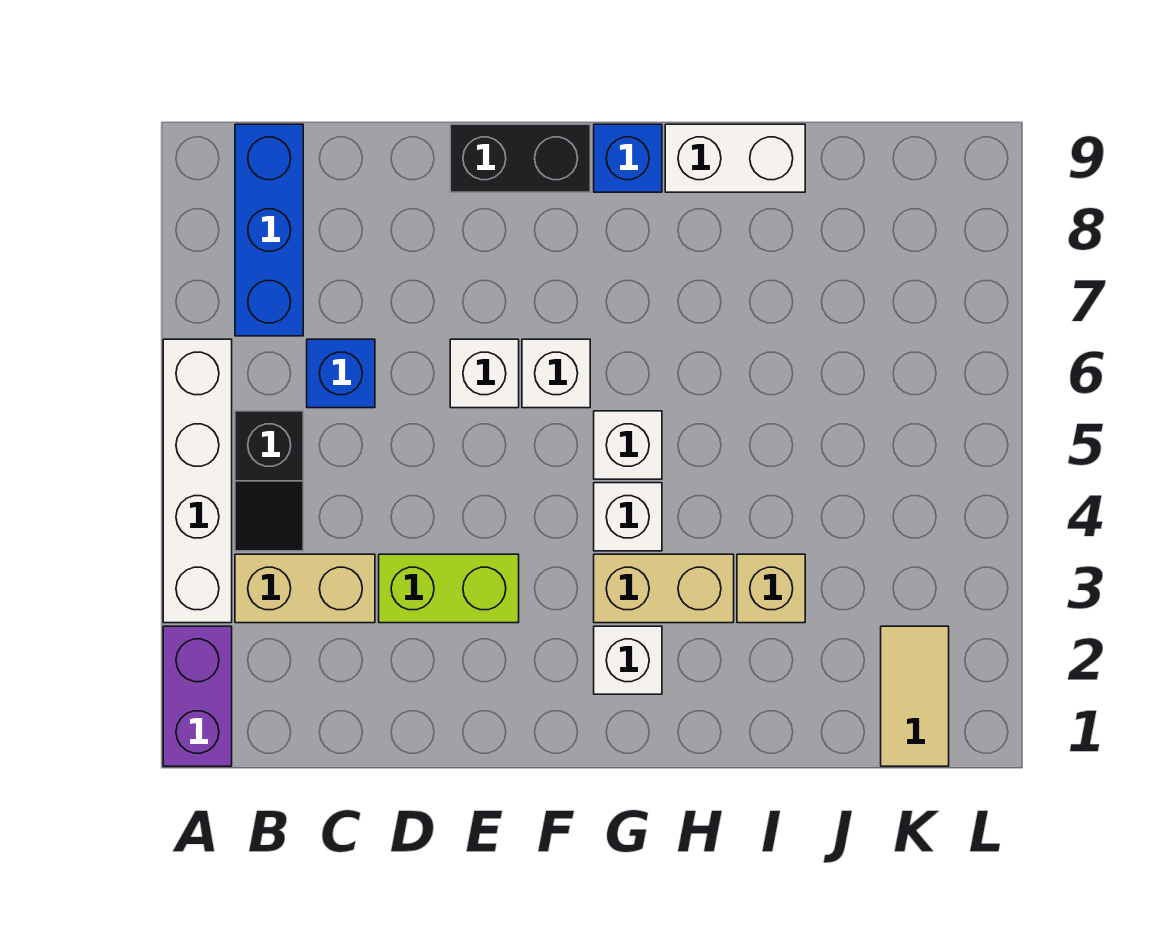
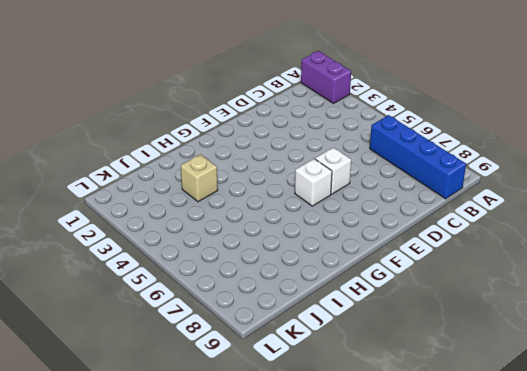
blue brick B6:B9 level 1 -> blue brick B7:B9 level 1
none -> white brick A3:A6 level 1
none -> tan brick B3:C3 level 1
none -> black slope B4:B5 level 1 top 5

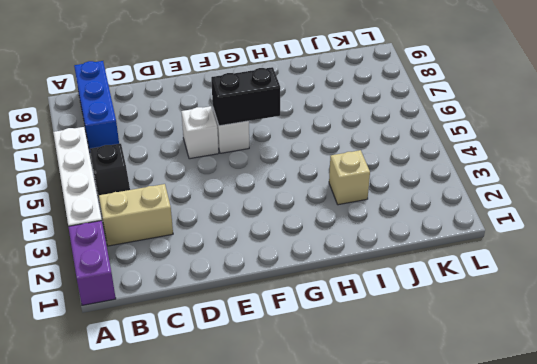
black brick F6:G6 level 2 -> black brick E9:F9 level 1
none -> blue brick C6 level 1
none -> lime brick D3:E3 level 1
none -> white brick G2 level 1

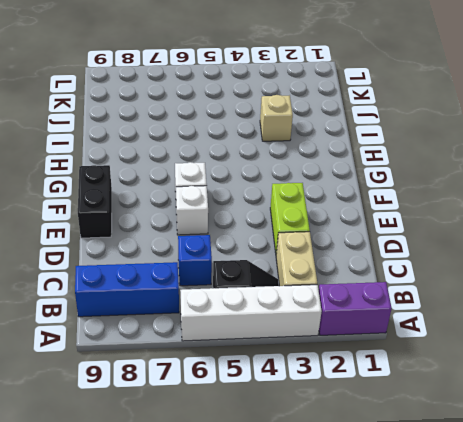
none -> white brick G2 level 1
none -> tan brick G3:H3 level 1
none -> white brick G4 level 1

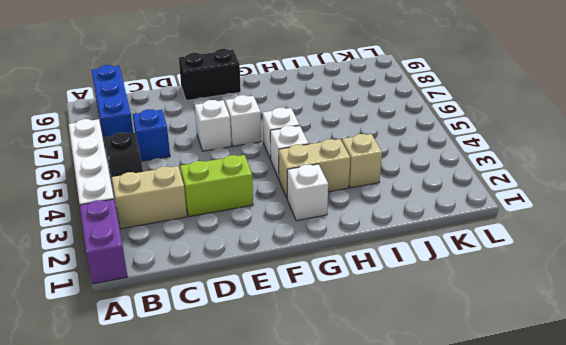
none -> blue brick G9 level 1
none -> white brick H9:I9 level 1
none -> tan tile K1:K2 level 1

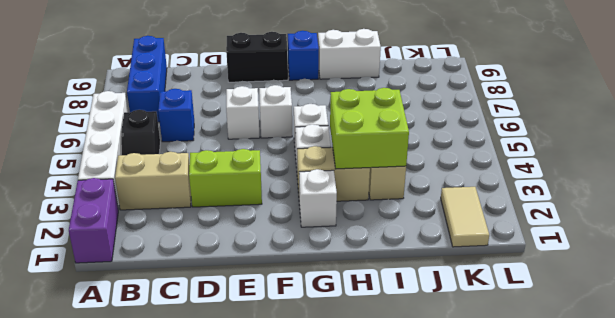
lime brick H3:I4 level 2 -> none

